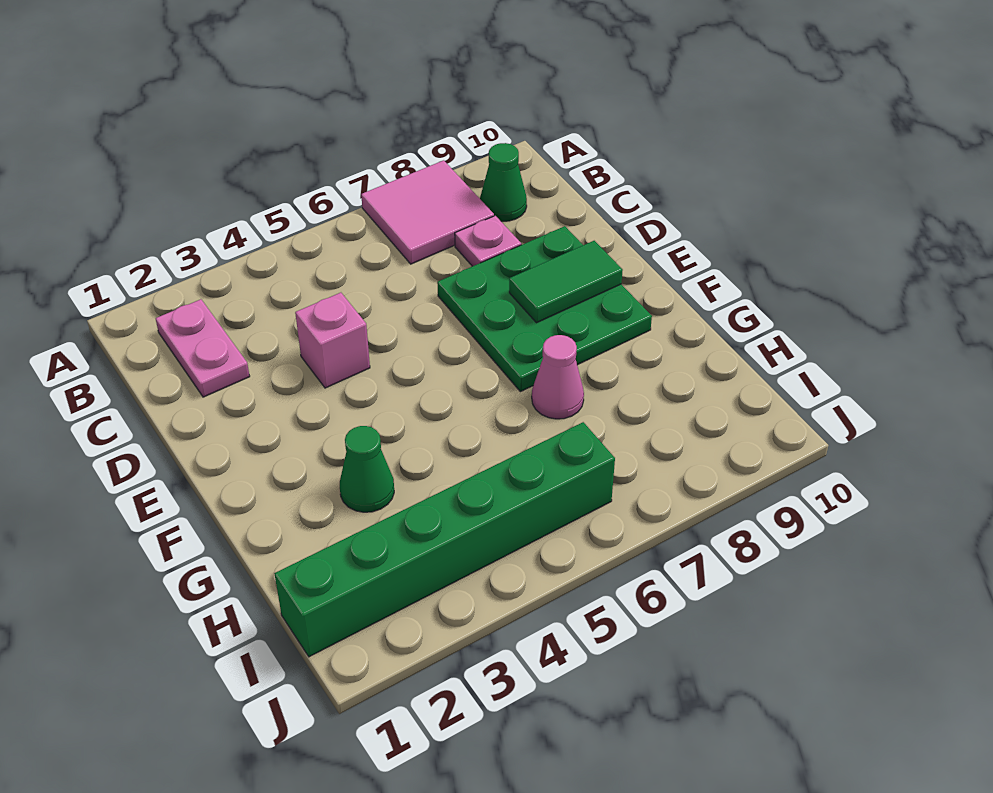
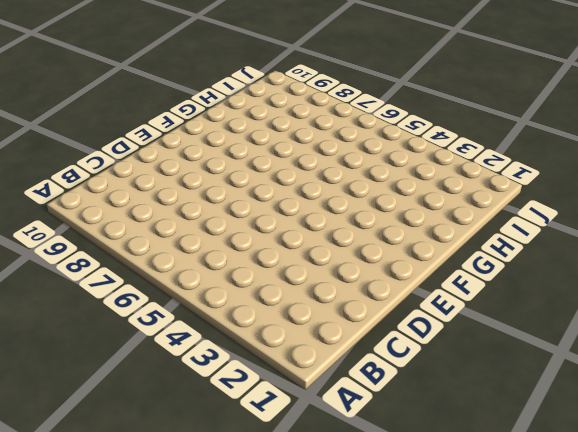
none -> pink tile A7:B8 level 1
none -> pink plate B2:C2 level 1

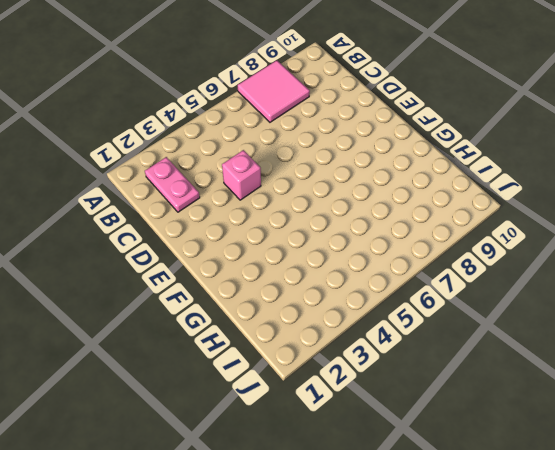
none -> green cone B9 level 1
none -> pink plate C8 level 1

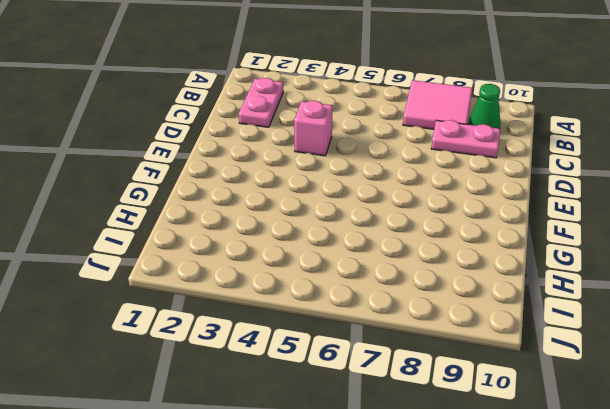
pink plate C8:C9 level 1 -> pink plate C8 level 1
none -> green plate D7:F9 level 1
none -> green cone G3 level 1

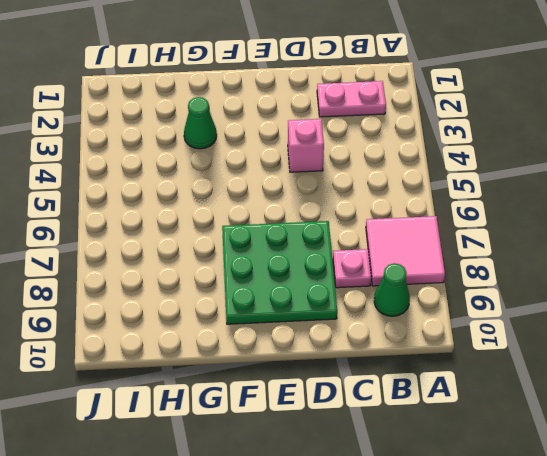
none -> pink cone G7 level 1
none -> green brick I1:I6 level 1

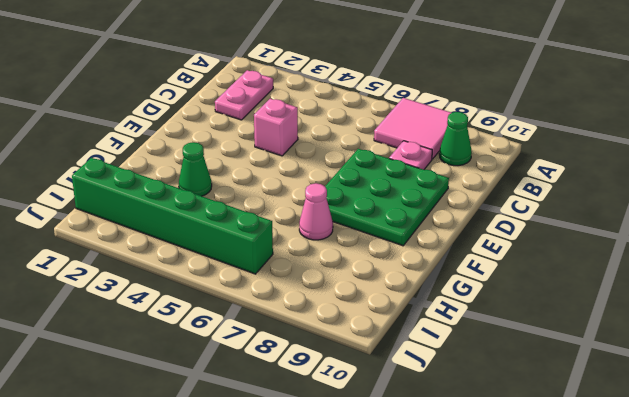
none -> green tile E8:E9 level 2

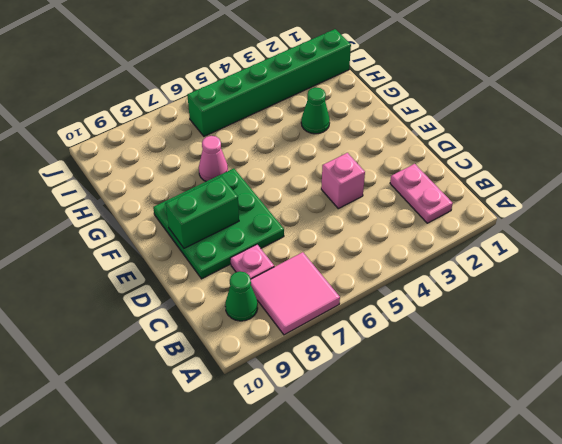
green brick E8:E9 level 2 -> green tile E8:E9 level 2

